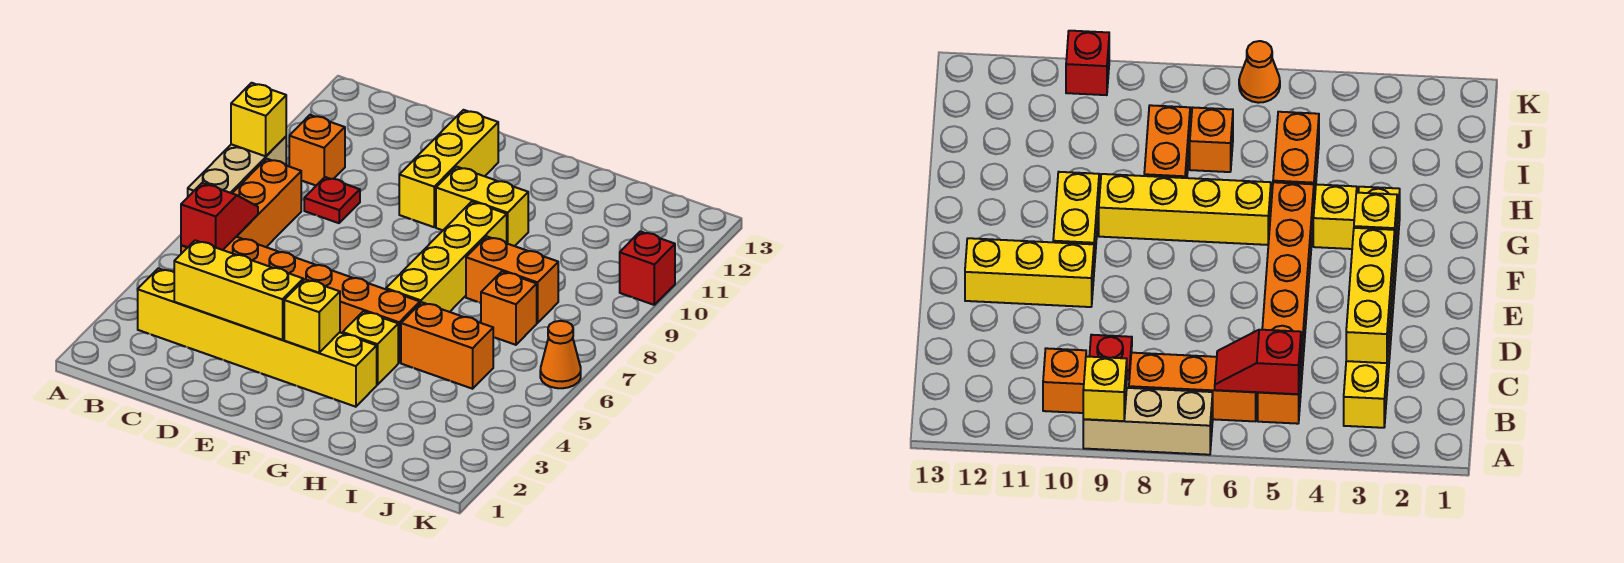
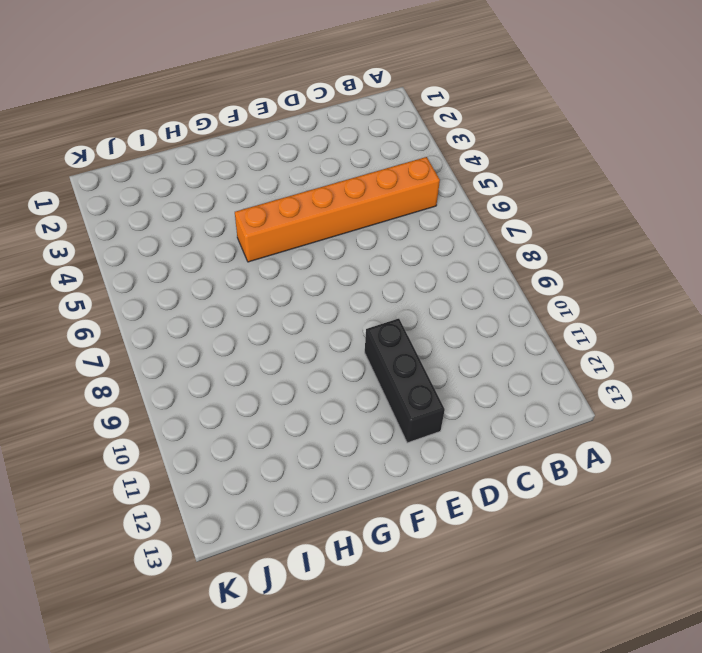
black brick E10:E12 level 1 -> yellow brick E10:E12 level 1
none -> tan brick A7:A9 level 1
none -> yellow brick B3:G3 level 1
none -> orange brick B6:B8 level 1

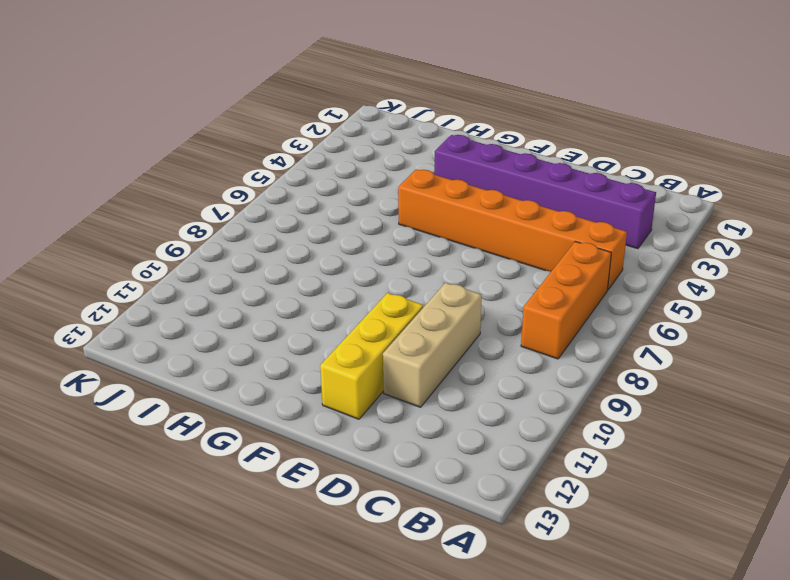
purple brick B3:G3 level 1 -> yellow brick B3:G3 level 1
tan brick D9:D11 level 1 -> tan brick A7:A9 level 1
none -> orange brick B10 level 1
none -> red plate C9 level 1
none -> yellow brick F10:G10 level 1

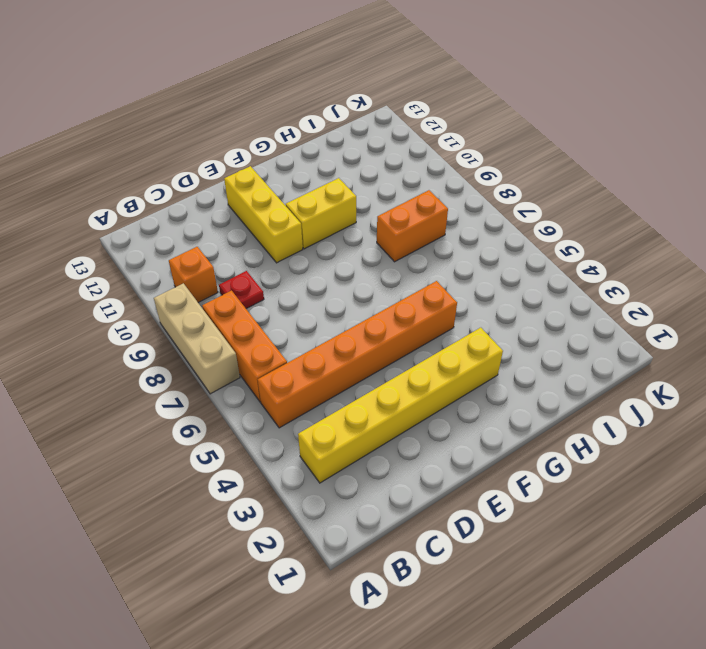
none -> yellow brick G4 level 1
none -> yellow brick G6:G9 level 1
none -> orange brick H5:I5 level 1

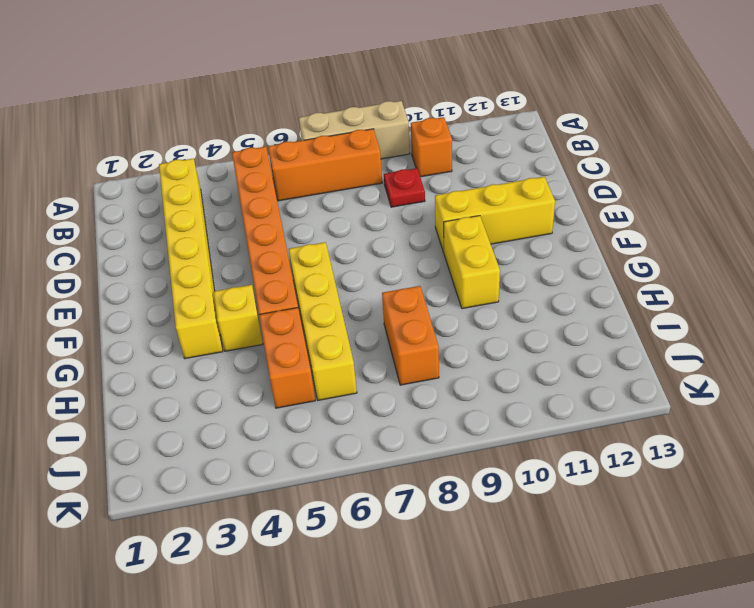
yellow brick F6:I6 level 1 -> yellow brick G6:G9 level 1
none -> orange brick I7 level 1
none -> orange cone K6 level 1
none -> red brick K10 level 1

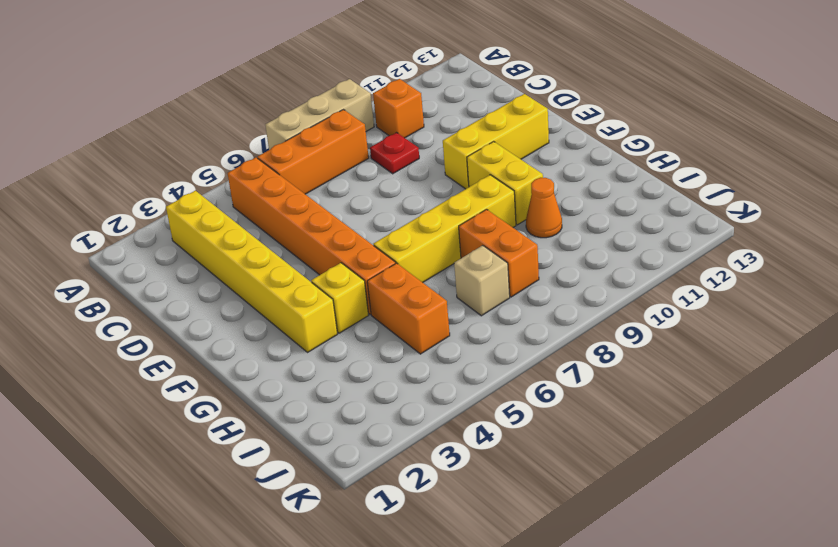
orange cone H10 level 1 -> orange cone K6 level 1
tan brick I7 level 1 -> orange brick I7 level 1
none -> red brick K10 level 1
none -> yellow brick A9 level 2
none -> red slope B5:B6 level 2 top 5

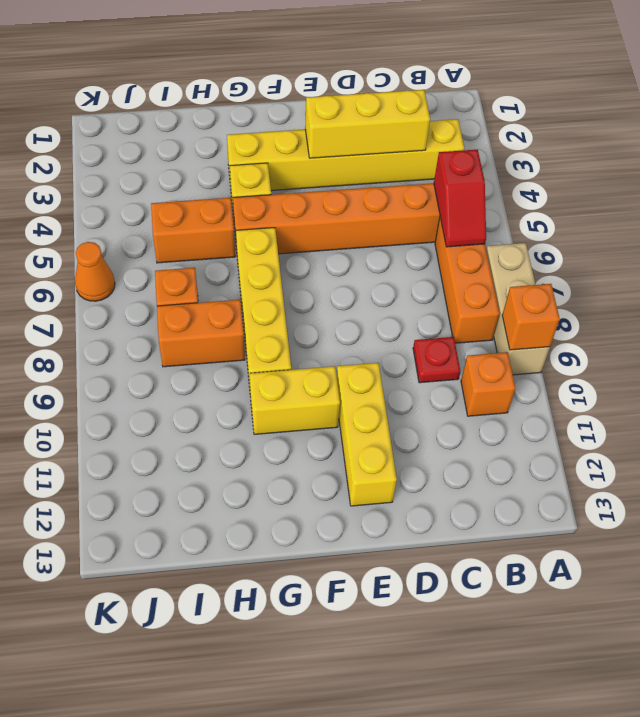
orange brick A9 level 2 -> yellow brick A9 level 2
none -> red brick K10 level 1
none -> yellow brick F3 level 2

